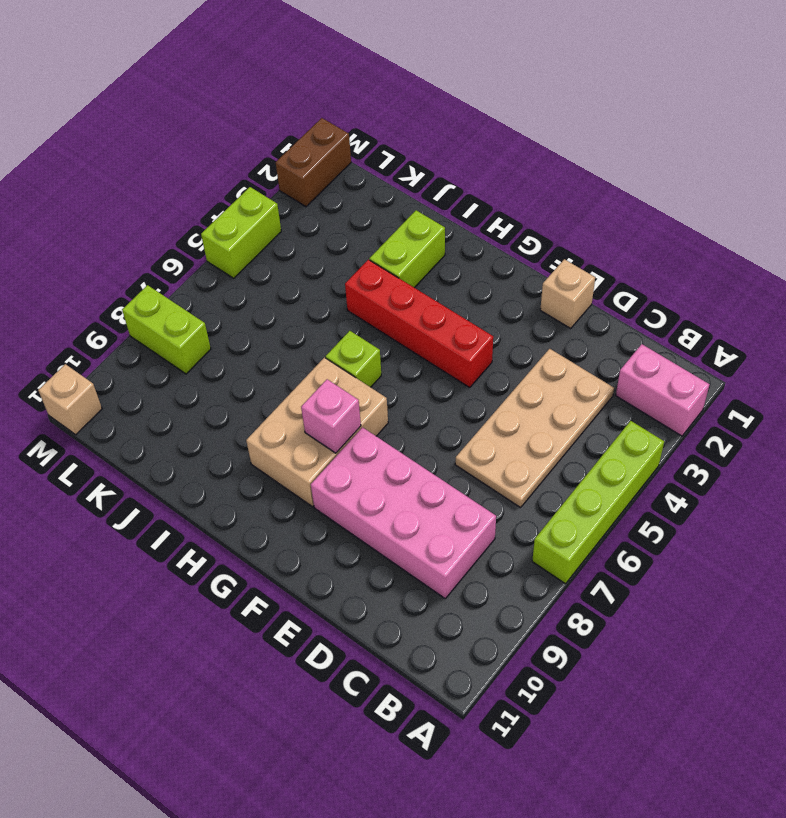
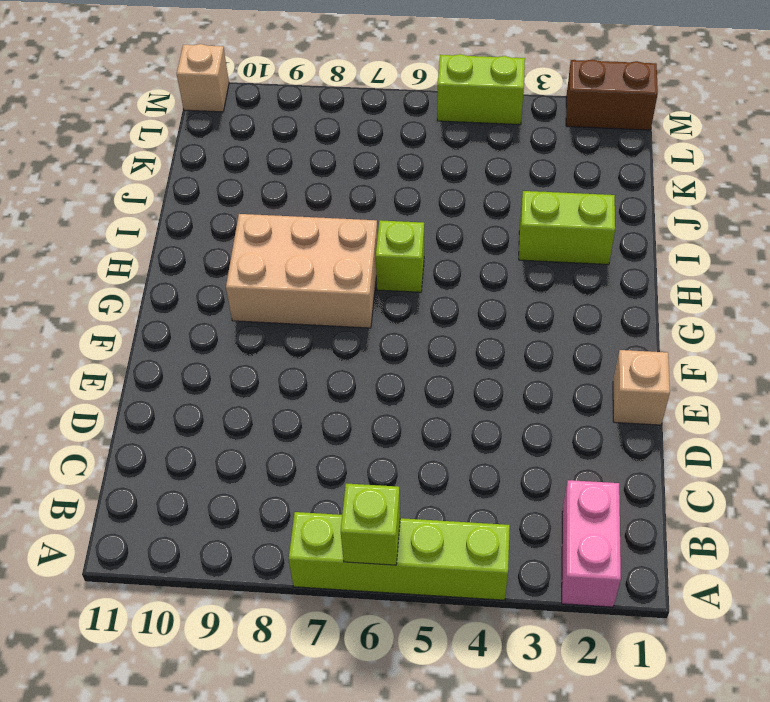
lime brick A6 level 2 -> none
none -> tan plate C3:D6 level 1
none -> pink brick C8:F9 level 1
none -> red brick F4:I4 level 1

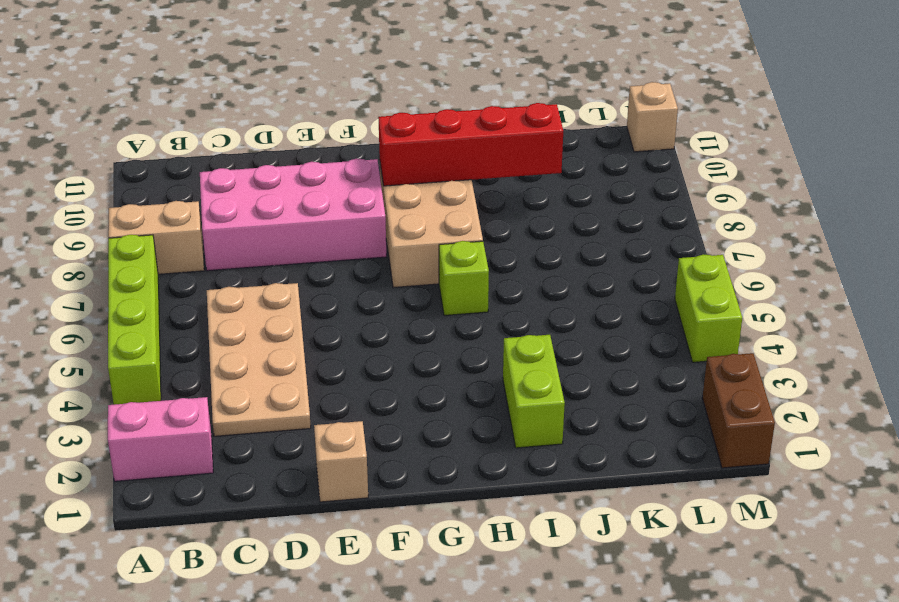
tan brick A8:B8 level 1 -> none
red brick G9:J9 level 2 -> red brick F4:I4 level 1
none -> lime brick L8:M8 level 1
none -> pink brick G8 level 2

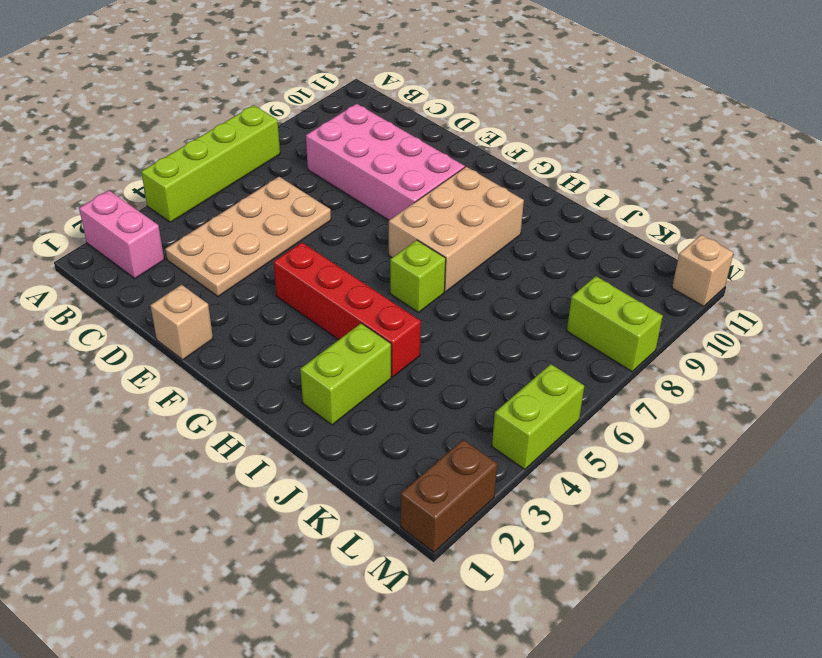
none -> pink brick G8 level 2

